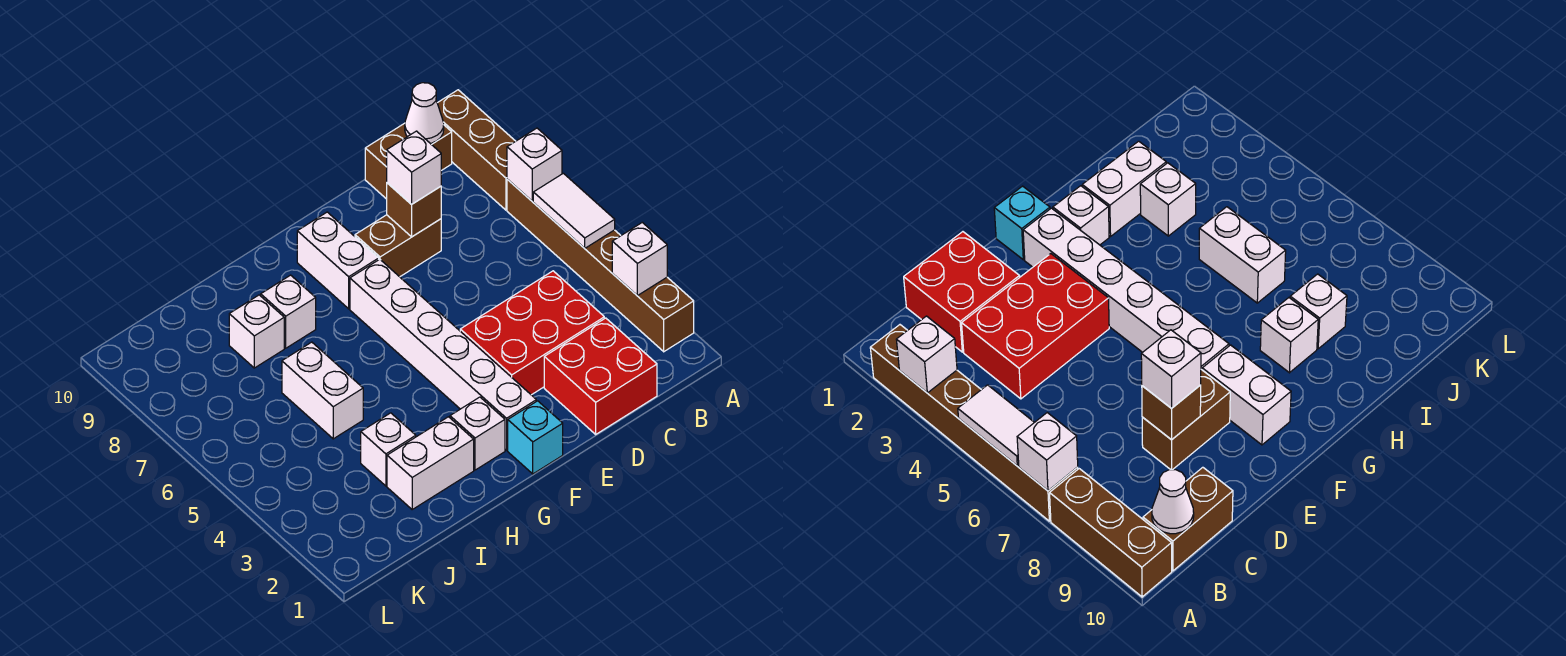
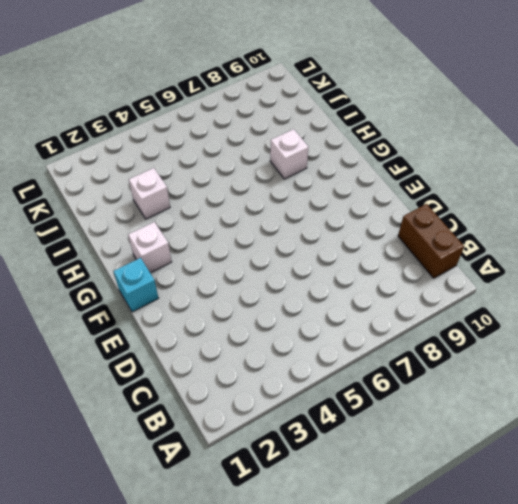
none -> brown brick A2:A7 level 1
none -> brown brick A8:A10 level 1
none -> red brick C1:D2 level 1

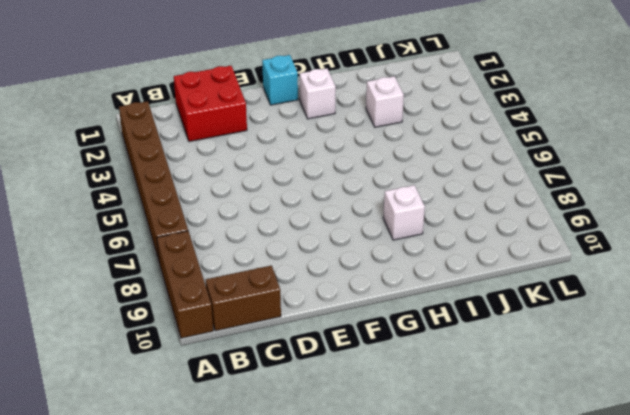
none -> red brick C3:E4 level 1
none -> brown brick D8:E8 level 1
none -> white brick F2:F7 level 1

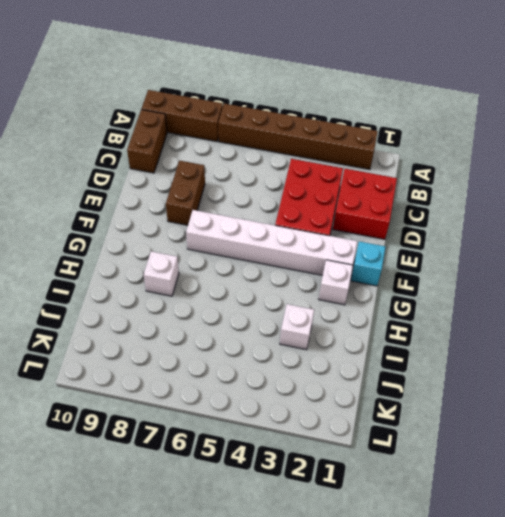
none -> white brick F8:F9 level 1
none -> white brick H2:I2 level 1
none -> white brick I5:I6 level 1

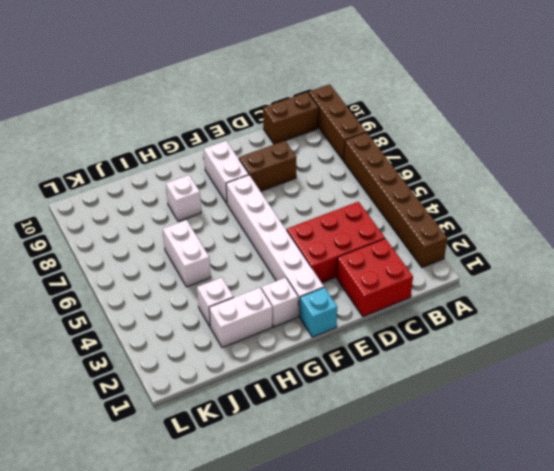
none -> white brick I8 level 1
none -> white brick A3 level 2
none -> white tile A5:A6 level 2

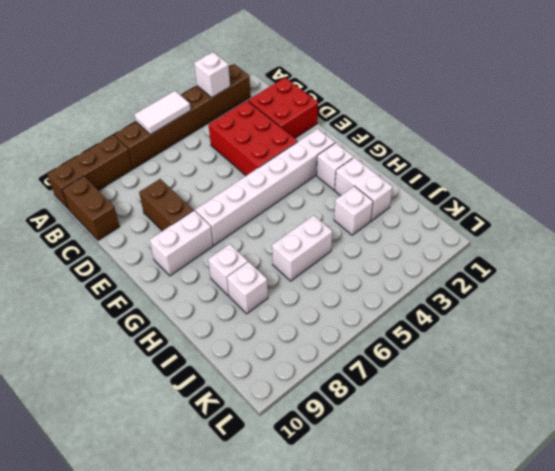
none -> cyan brick F1 level 1
none -> white brick A7 level 2
none -> white cone B10 level 2

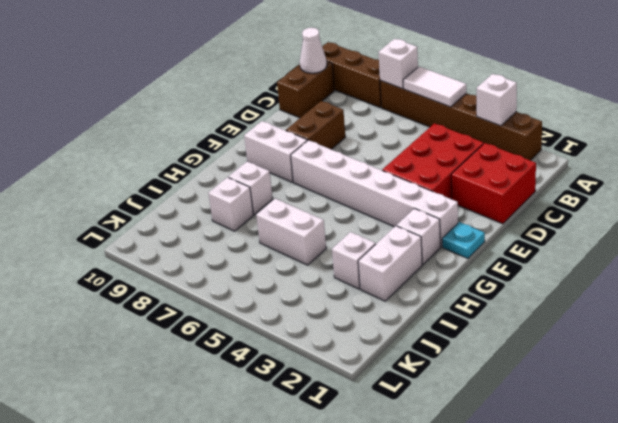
cyan plate F1 level 1 -> cyan brick F1 level 1
none -> brown brick D8 level 2
none -> white brick D8 level 3

